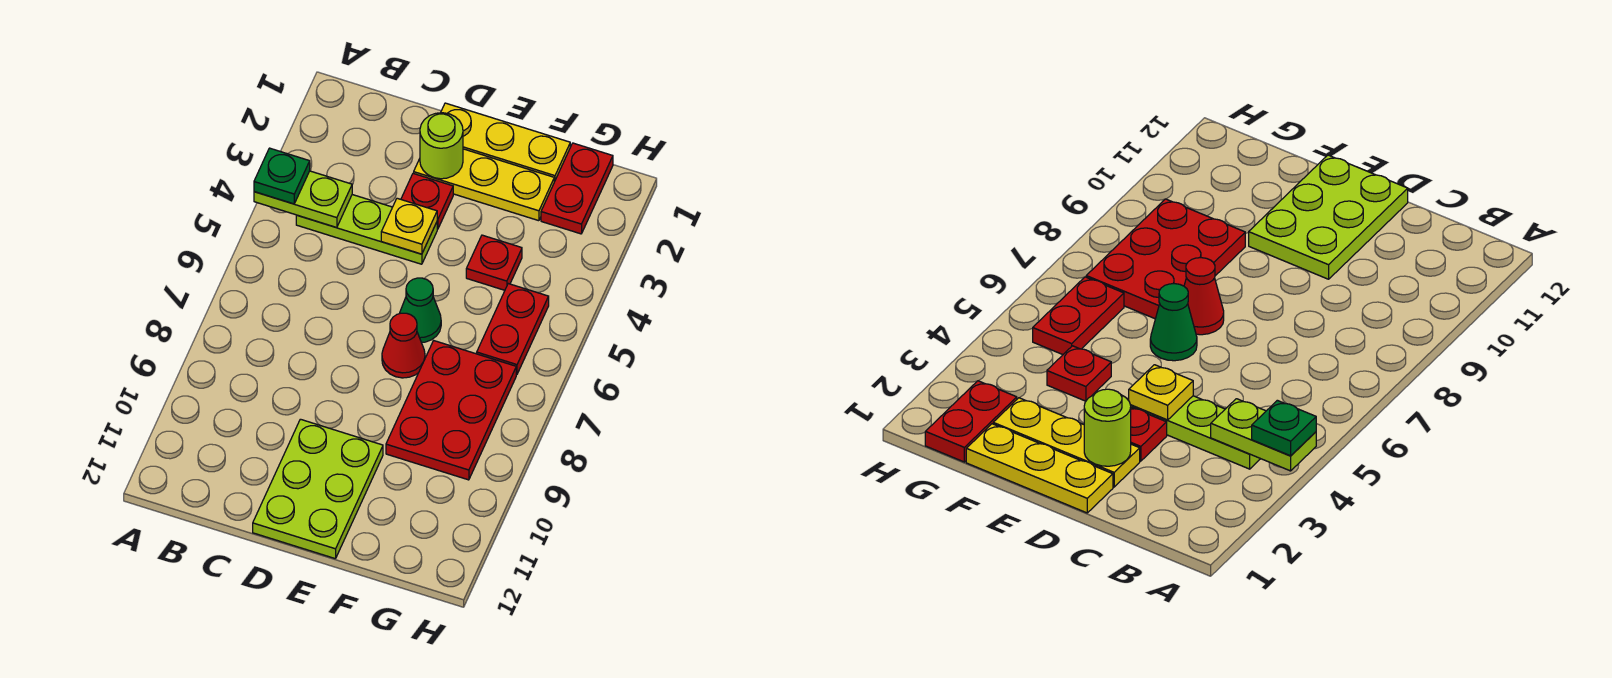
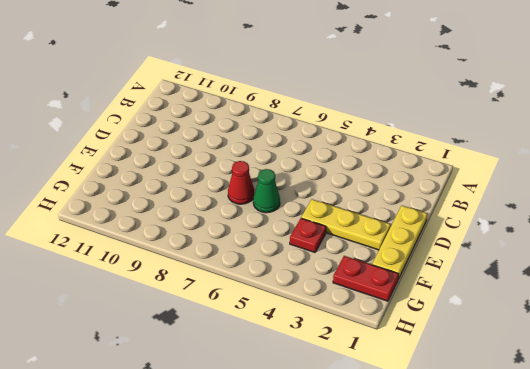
yellow plate E2:E4 level 1 -> yellow plate D2:F2 level 1
none -> lime plate B4:D4 level 1
none -> red plate D3 level 1
none -> lime plate D10:E12 level 1

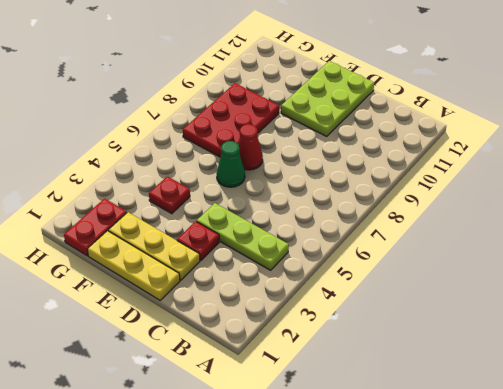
none -> red plate G5:G6 level 1
none -> lime plate A4:B4 level 2
none -> lime round brick D2 level 2

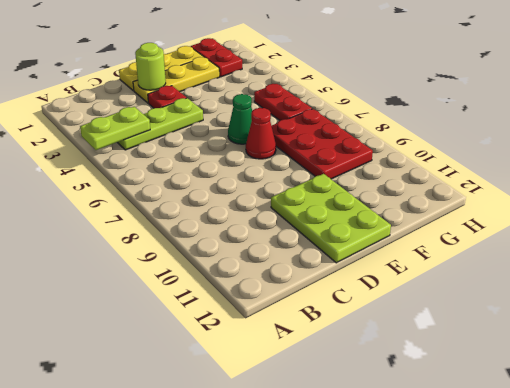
none -> red plate F4 level 1
none -> yellow plate D4 level 2
none -> green plate A4 level 3

